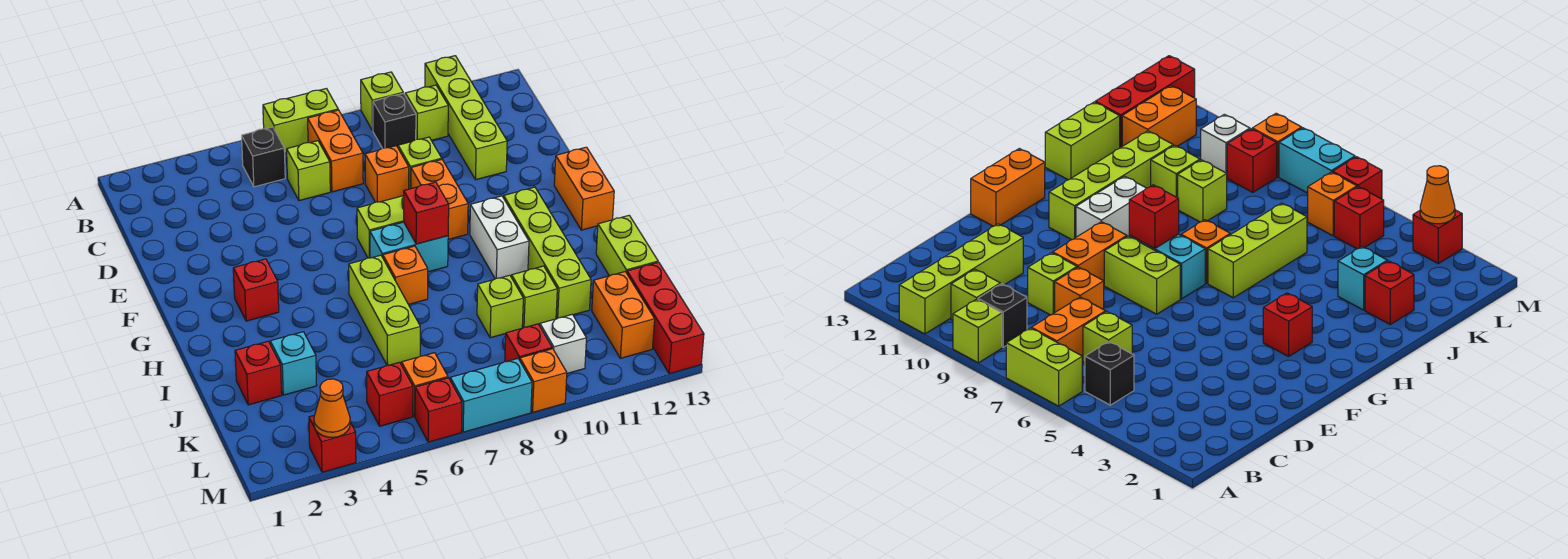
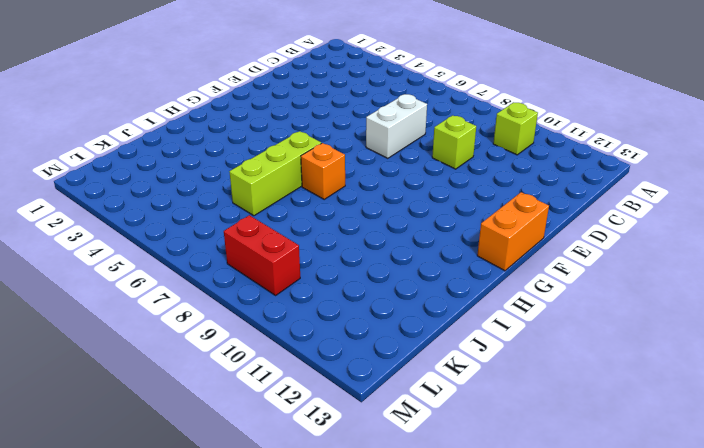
white brick D7:E7 level 1 -> white brick G10:H10 level 1
red brick L8:L9 level 1 -> red brick L9 level 1
none -> lime brick A6:A7 level 1
none -> lime brick A9 level 1
none -> lime brick A11:D11 level 1
none -> black brick B5 level 1

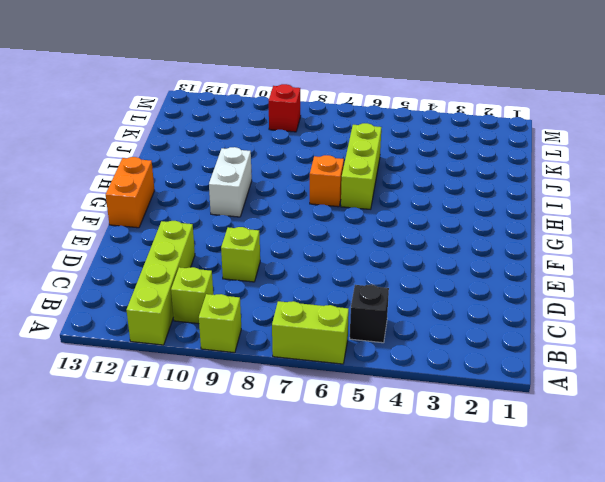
none -> orange brick B7:C7 level 1
none -> black brick B9 level 1
none -> lime brick C6 level 1
none -> orange brick D8 level 1

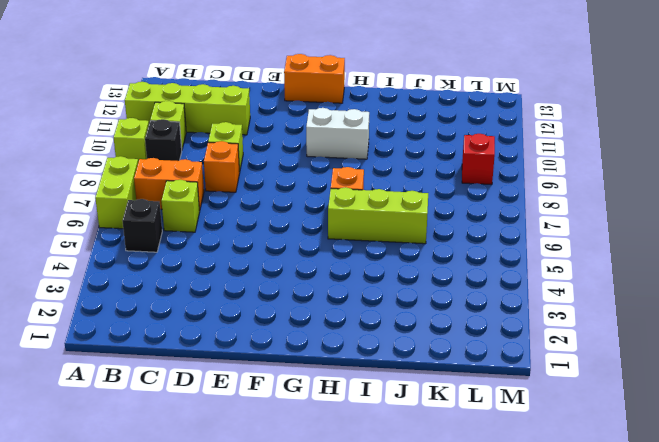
none -> orange brick E9:F9 level 1
none -> lime brick F7:F8 level 1
none -> red brick G3 level 1
none -> cyan brick G7:G8 level 1

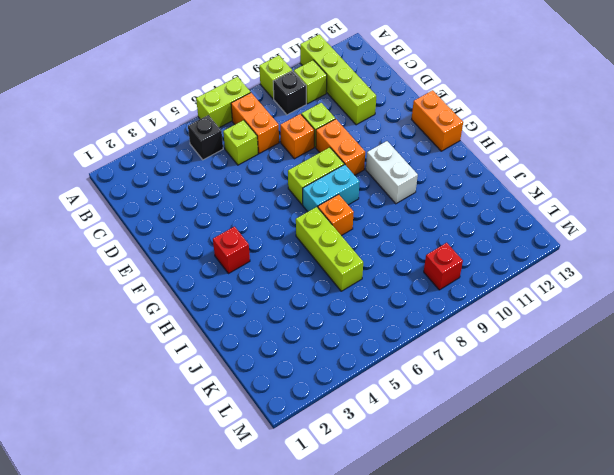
none -> lime brick G11:J11 level 1
none -> lime brick I13:J13 level 1
none -> red brick J2 level 1
none -> cyan brick J3 level 1

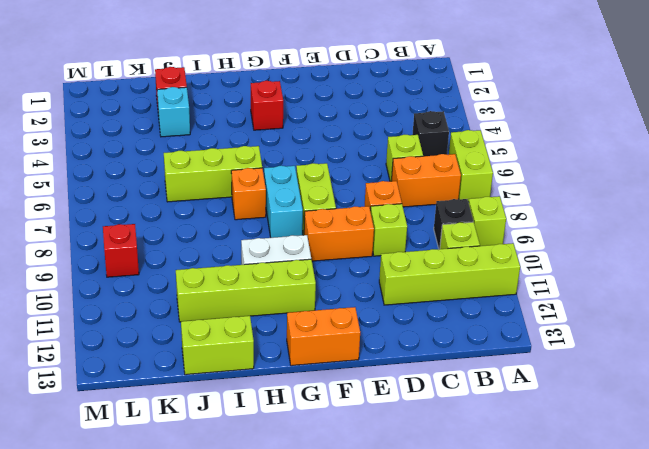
none -> lime brick J9 level 1
none -> lime brick J10 level 1
none -> orange brick K12:L12 level 1
none -> red brick K13:M13 level 1

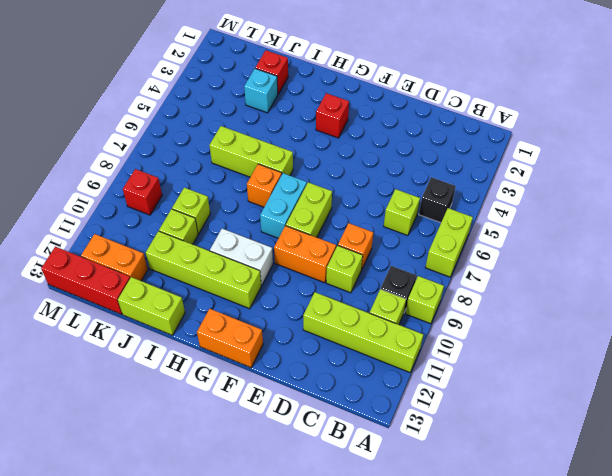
none -> orange brick B7:C7 level 1
none -> red brick L5 level 1
none -> orange brick L6 level 1
none -> white brick L10 level 1

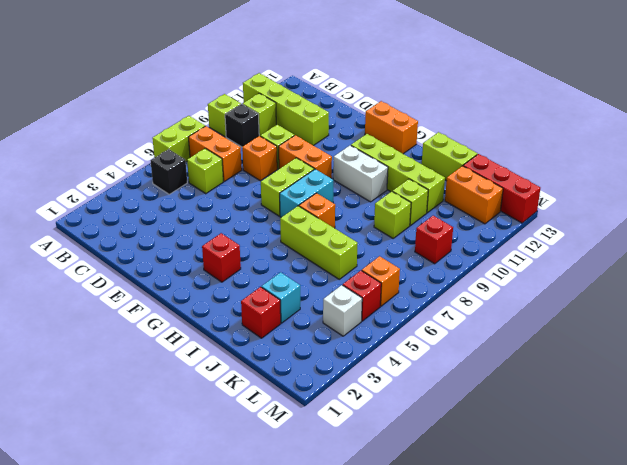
white brick L4 level 1 -> white brick L10 level 1
none -> red brick M3 level 1
none -> red brick M6 level 1
none -> cyan brick M7:M8 level 1
none -> orange brick M9 level 1

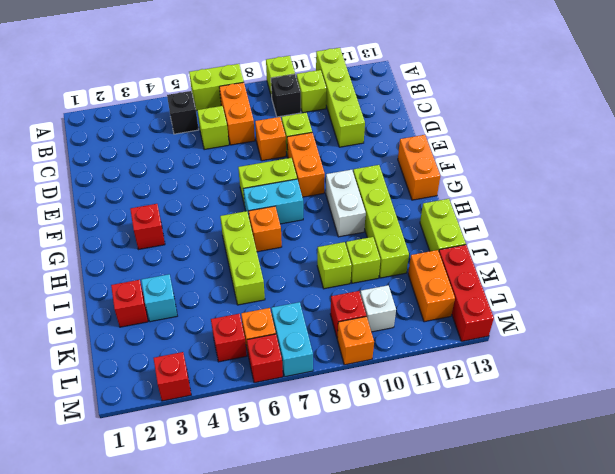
cyan brick L7:M7 level 1 -> cyan brick M7:M8 level 1
none -> red brick G8 level 2
none -> orange cone M3 level 2

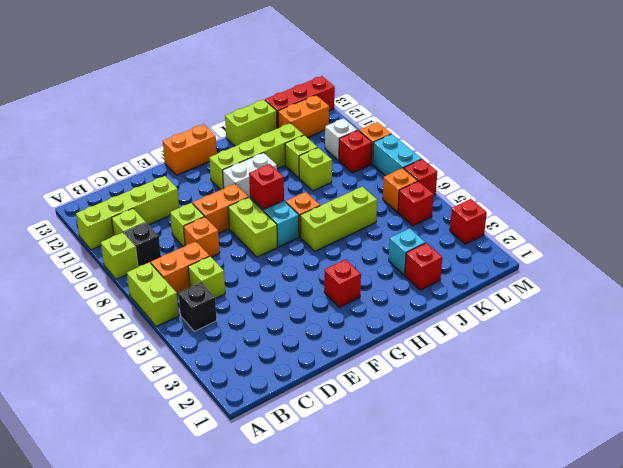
none -> orange cone M3 level 2

